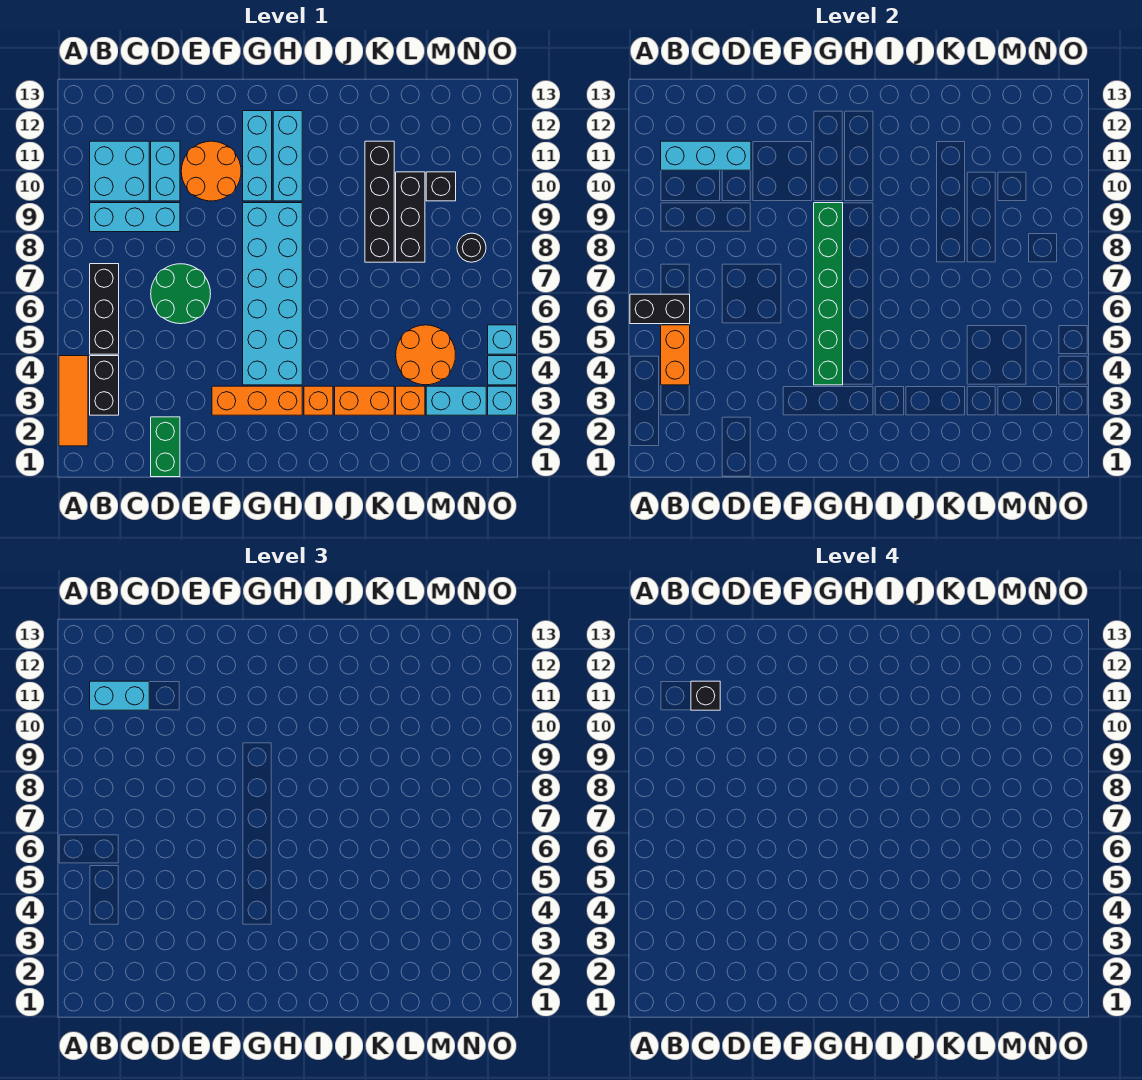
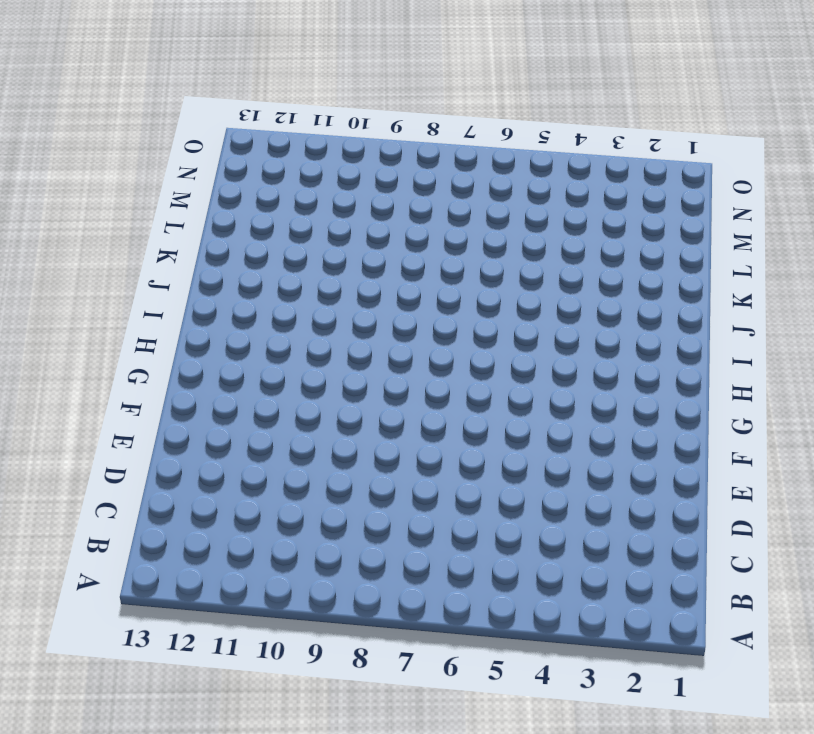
none -> orange tile A2:A4 level 1
none -> black brick B3:B4 level 1
none -> black brick B5:B7 level 1
none -> cyan brick B9:D9 level 1

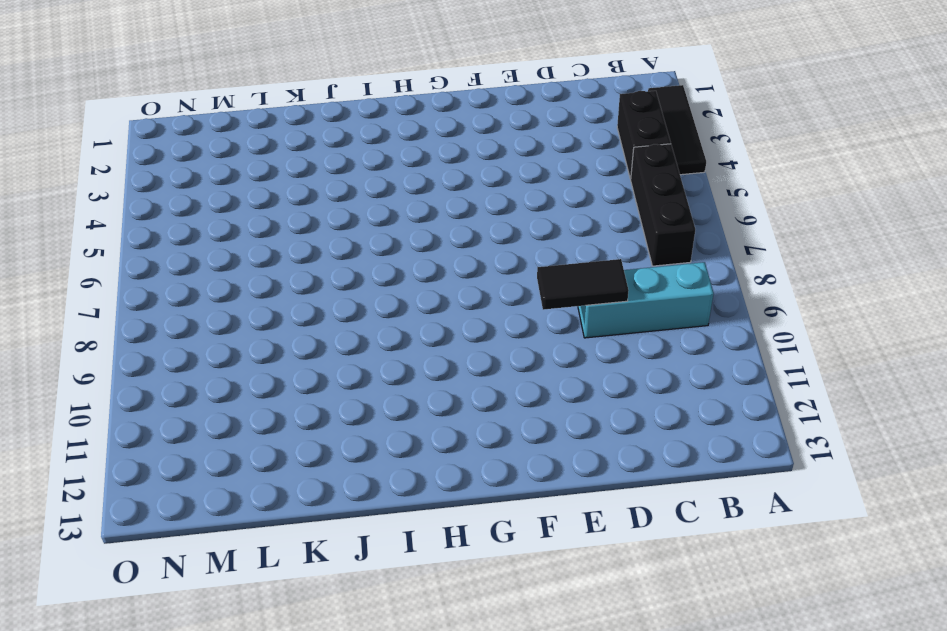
black tile A2:A4 level 1 -> orange tile A2:A4 level 1
black tile D9:E9 level 2 -> none
none -> cyan brick B10:C11 level 1
none -> green brick D1:D2 level 1
none -> green round brick D6:E7 level 1
none -> cyan brick D10:D11 level 1

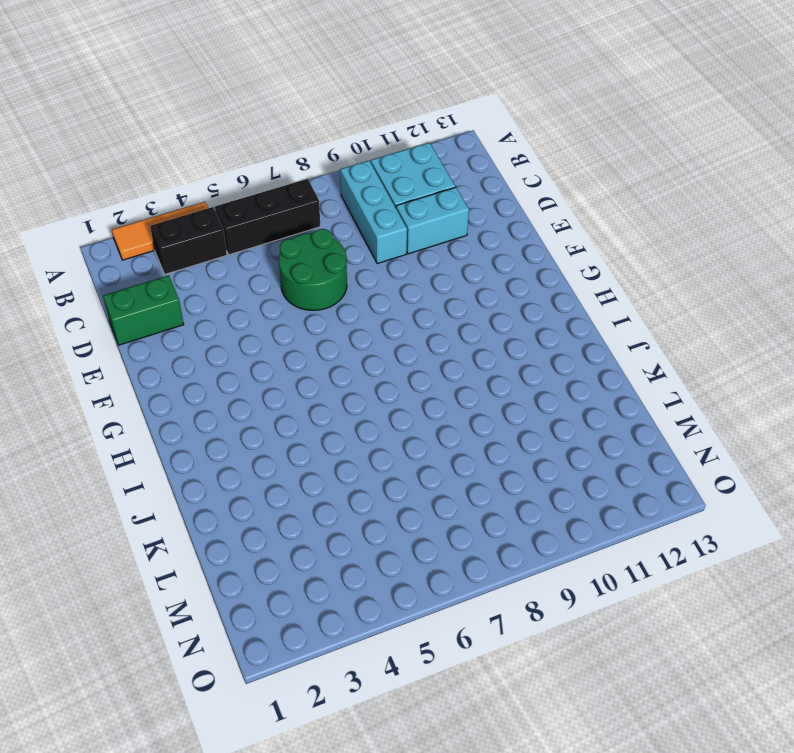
none -> orange round brick E10:F11 level 1
none -> orange brick F3:H3 level 1
none -> cyan brick G4:H9 level 1
none -> cyan brick G10:G12 level 1

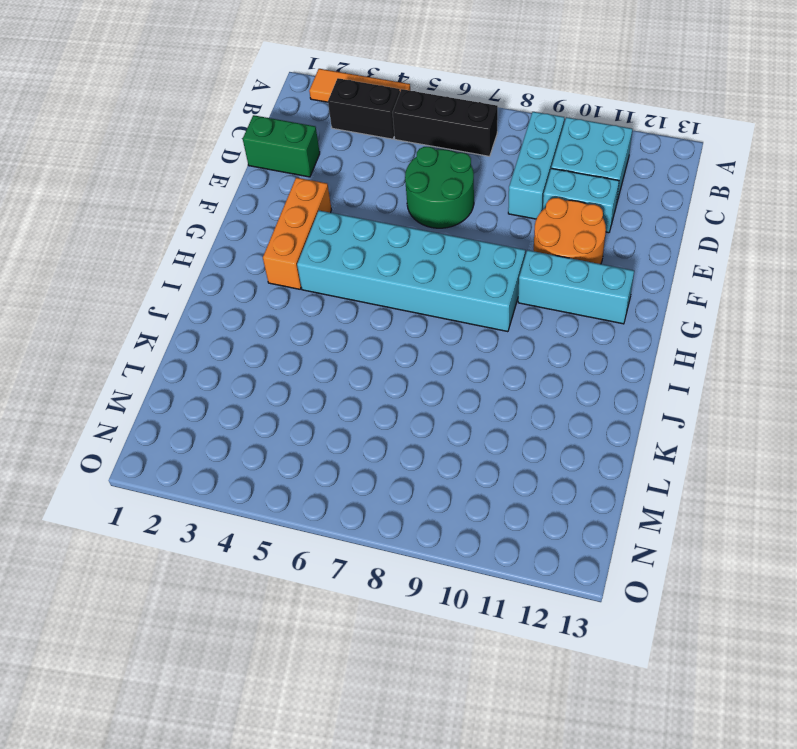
none -> cyan brick H10:H12 level 1
none -> orange brick I3 level 1
none -> orange brick J3:K3 level 1
none -> black brick K8:K11 level 1

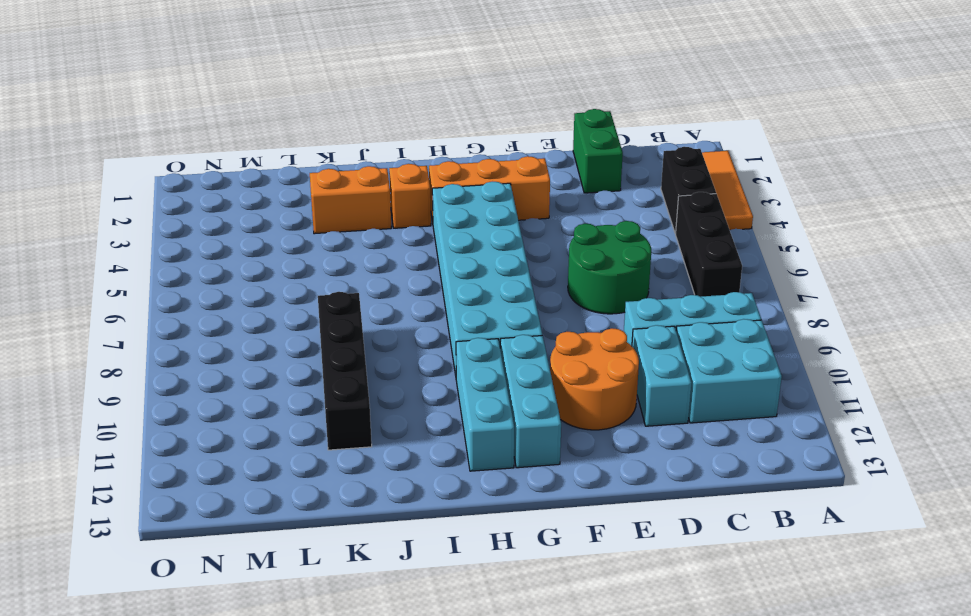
none -> orange brick L3 level 1
none -> orange round brick L4:M5 level 1
none -> black brick L8:L10 level 1
none -> cyan brick M3:N3 level 1

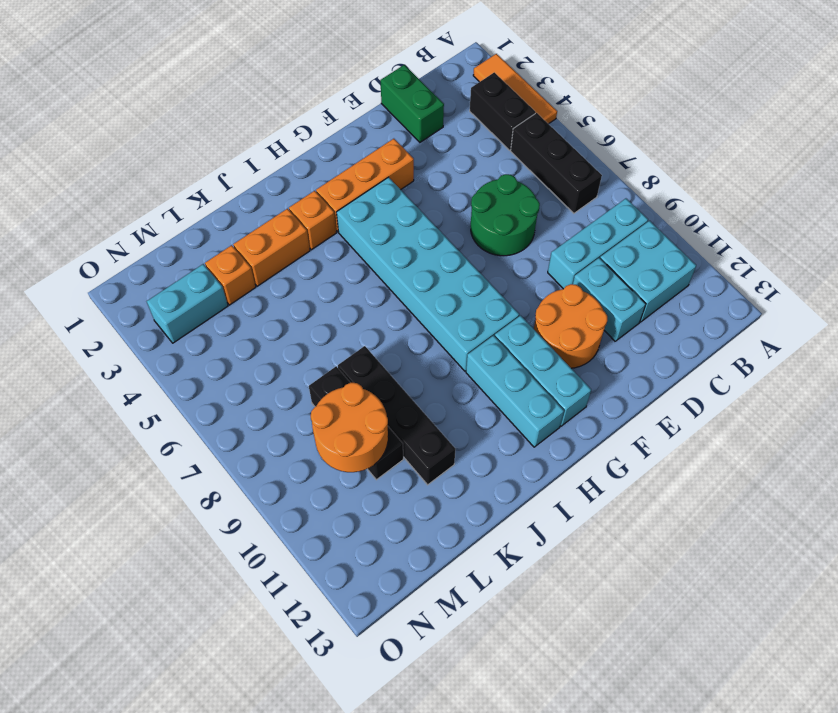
orange round brick L9:M10 level 2 -> orange round brick L4:M5 level 1
none -> black brick M10 level 1
none -> black round brick N8 level 1
none -> cyan brick O3 level 1
none -> cyan brick O4 level 1

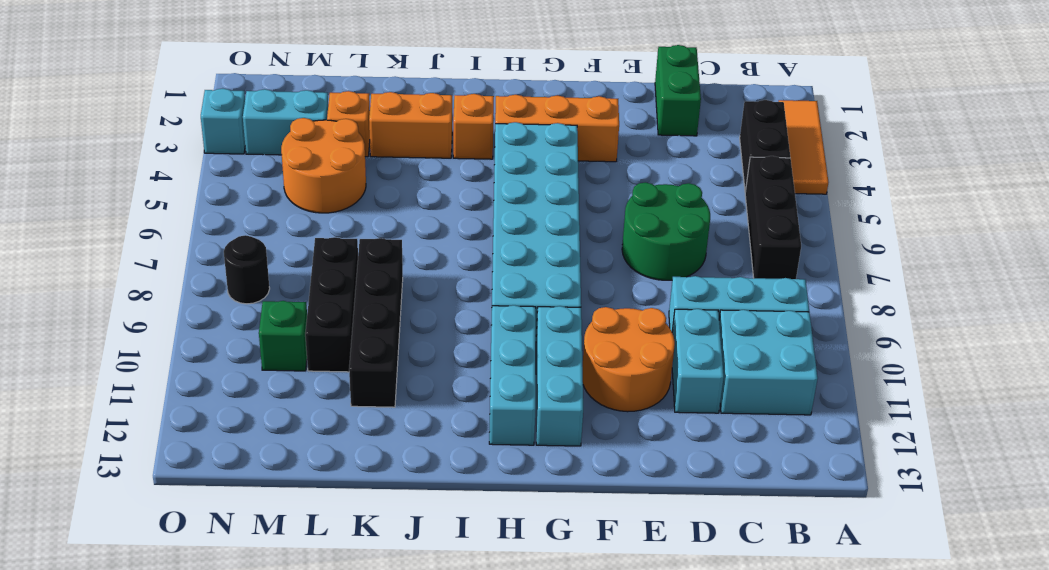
green brick M10 level 1 -> black brick M10 level 1
none -> cyan brick O4 level 1
none -> cyan brick O5 level 1
none -> black brick A6:B6 level 2
none -> orange brick B4:B5 level 2

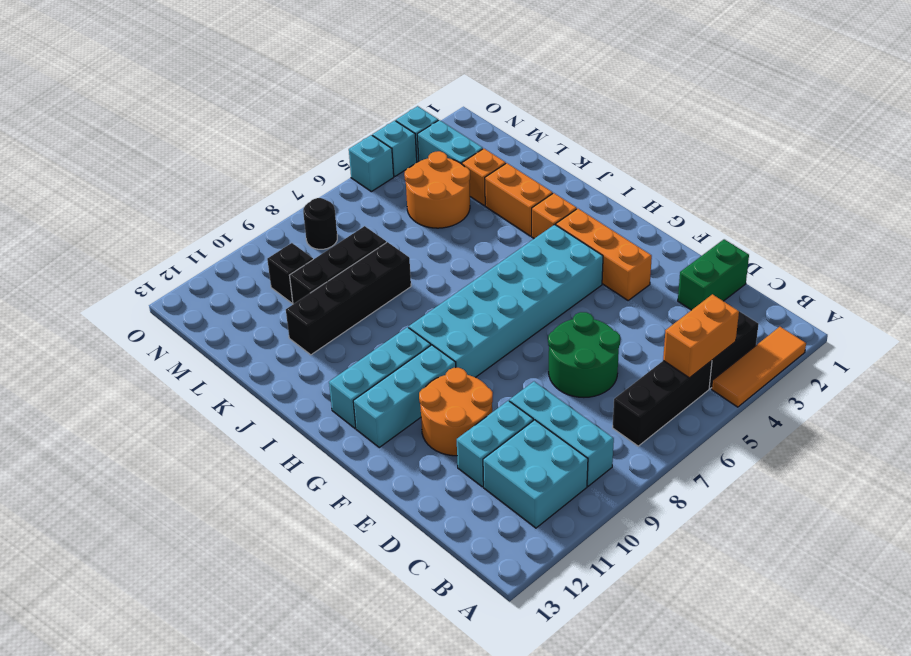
none -> black brick A6:B6 level 2
none -> cyan brick B11:D11 level 2
none -> green brick G4:G9 level 2
none -> cyan brick B11:C11 level 3

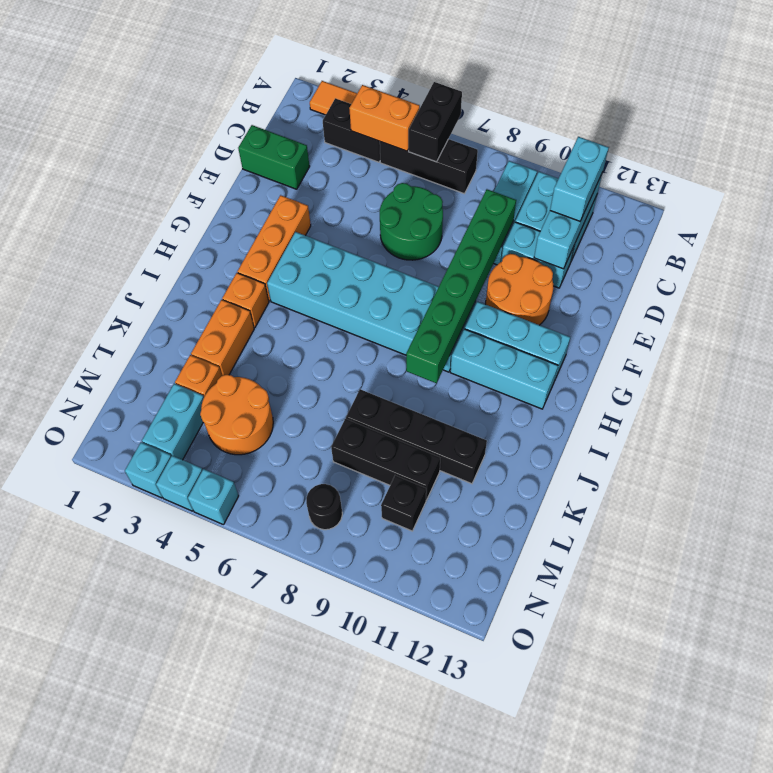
green brick D9:I9 level 2 -> green brick G4:G9 level 2
none -> black brick C11 level 4

